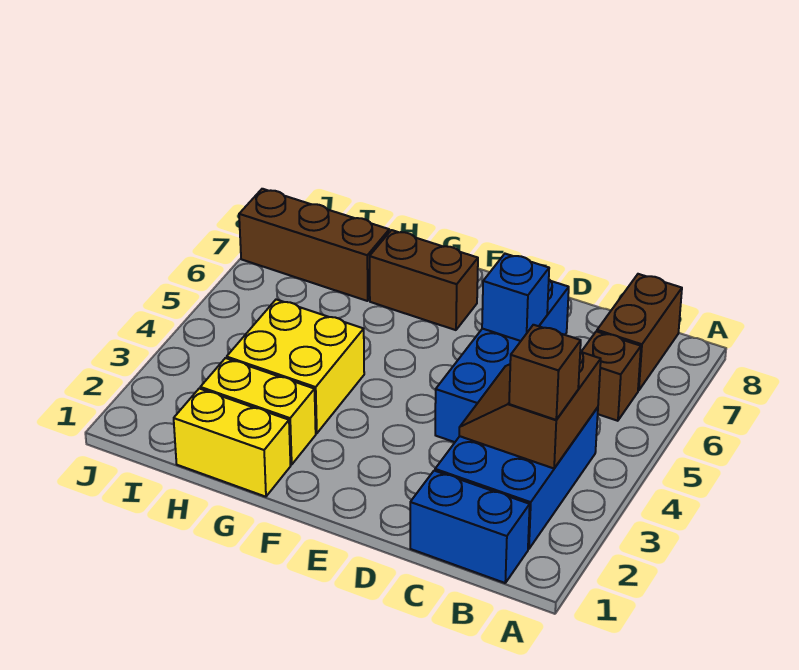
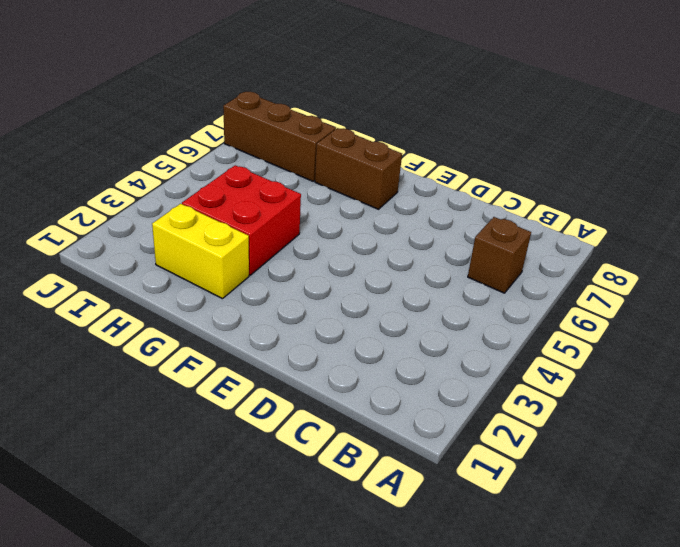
red brick G3:H4 level 1 -> yellow brick G3:H4 level 1
none -> blue brick B1:C1 level 1
none -> blue brick B2:C4 level 1
none -> brown brick B7:B8 level 1

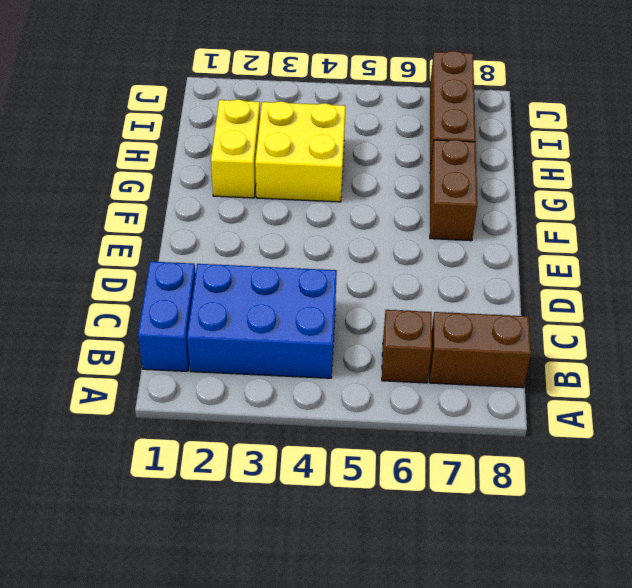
none -> blue brick D4:D7 level 1
none -> yellow brick G1:H1 level 1
none -> brown slope B3:C4 level 2 top B

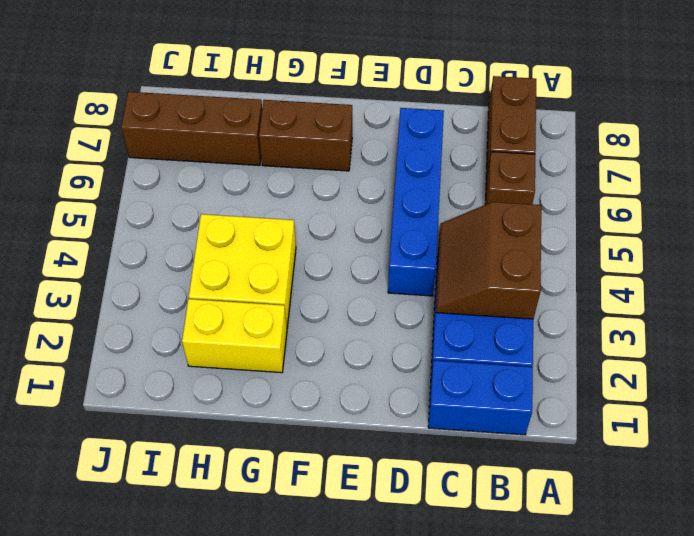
none -> yellow brick G1:H1 level 1
none -> blue brick D6 level 2
none -> brown brick B3 level 3

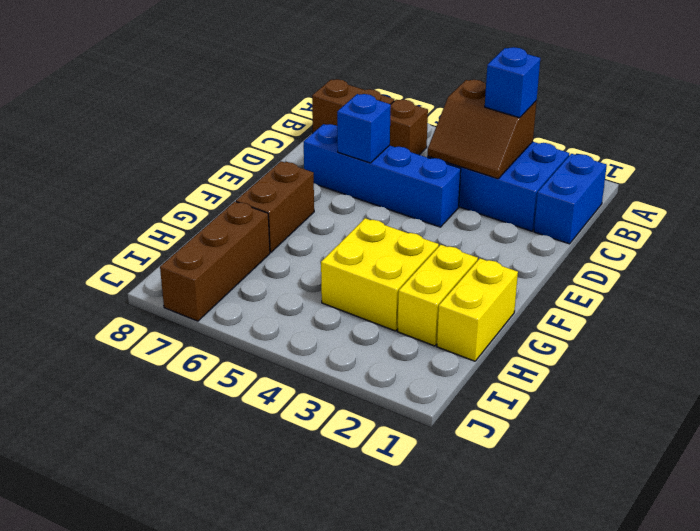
blue brick B3 level 3 -> brown brick B3 level 3

